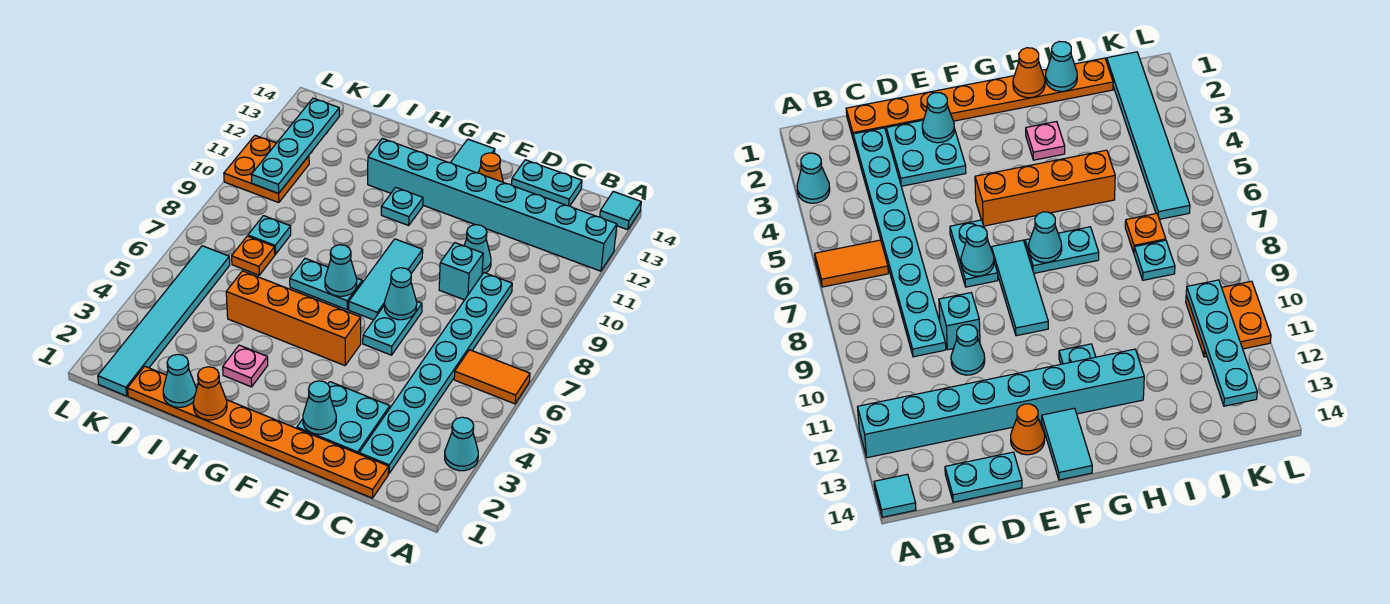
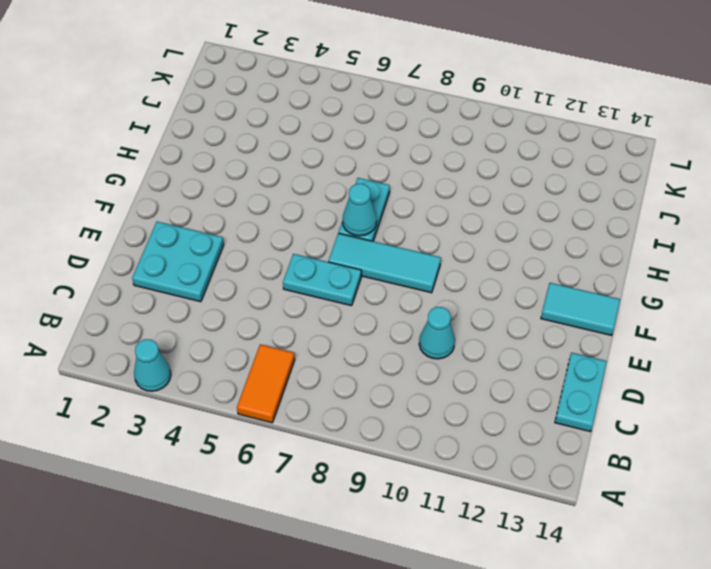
none -> cyan brick A12:H12 level 1
none -> cyan tile A14 level 1
none -> orange plate C1:J1 level 1

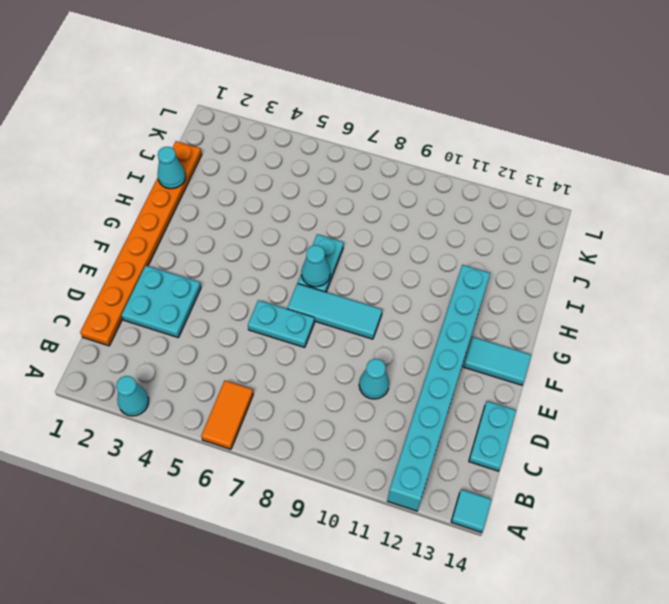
none -> cyan plate C2:C9 level 1
none -> cyan brick D9 level 1
none -> orange cone E13 level 1

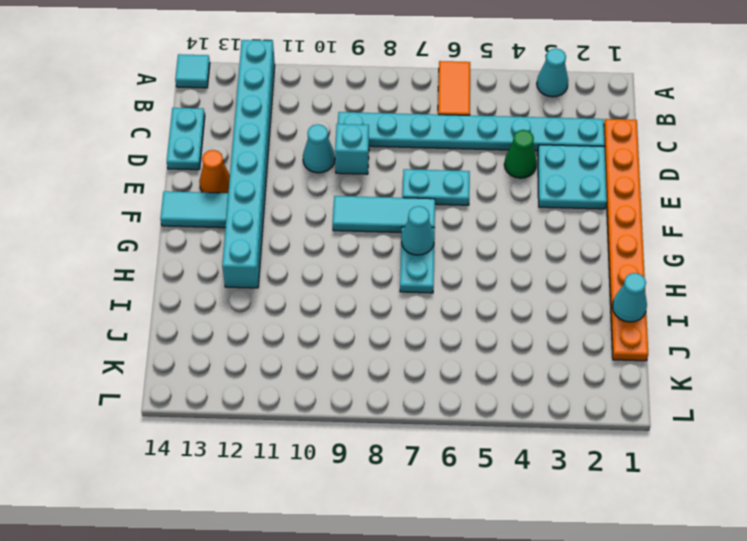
green cone D4 level 1 -> none
none -> orange brick F5:I5 level 1
none -> cyan plate G11 level 1
none -> pink plate H3 level 1

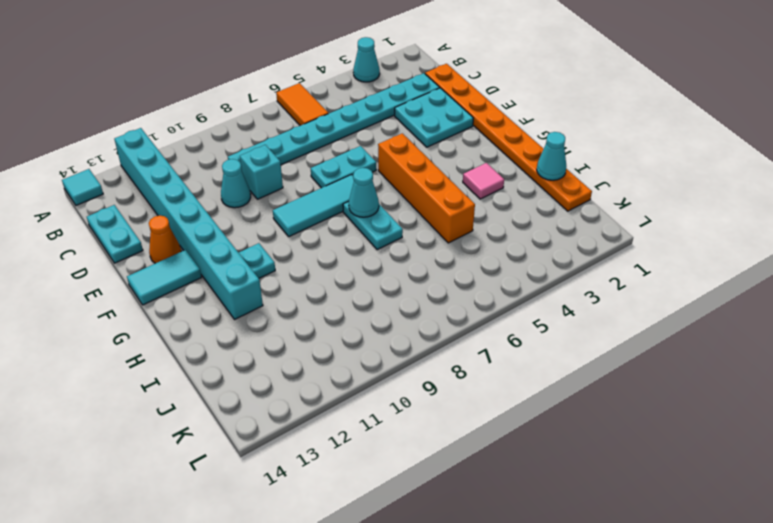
pink tile H3 level 1 -> pink plate H3 level 1
none -> orange plate J7 level 1
none -> cyan plate J8 level 1
none -> cyan tile K1:K6 level 1

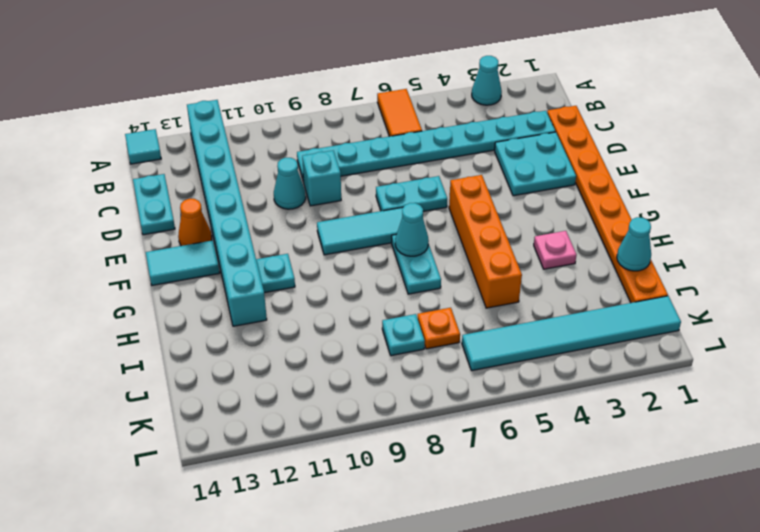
none -> orange plate K10:L11 level 1
none -> cyan cone E2 level 2
none -> cyan cone E7 level 2

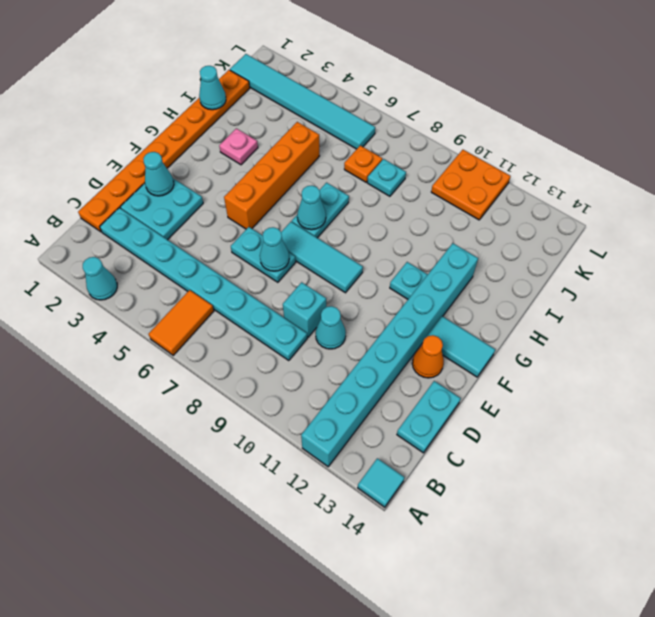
none -> orange cone H1 level 2
none -> cyan plate K10:K13 level 2

